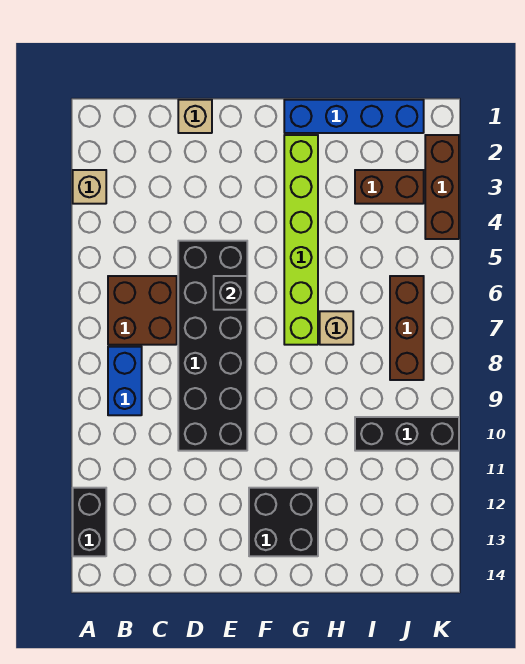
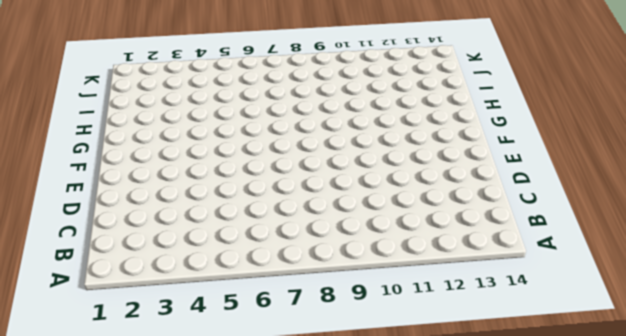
none -> tan brick A3 level 1
none -> black brick A12:A13 level 1
none -> brown brick B6:C7 level 1

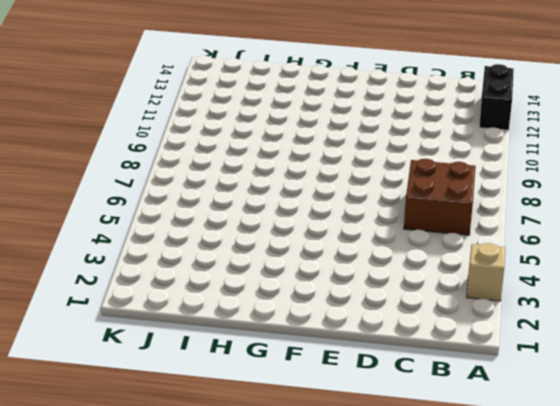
none -> blue brick B8:B9 level 1
none -> tan brick D1 level 1
none -> black brick D5:E10 level 1

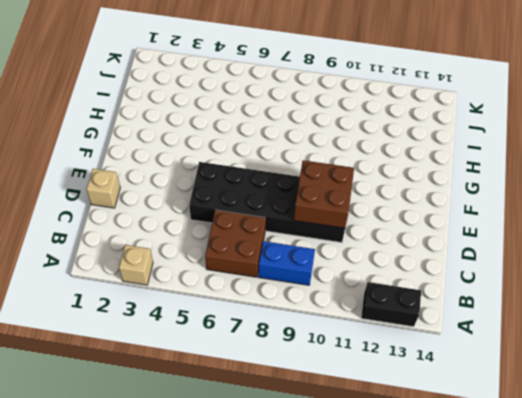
brown brick D9:E10 level 2 -> none
none -> black brick F12:G13 level 1
none -> blue brick G1:J1 level 1
none -> lime brick G2:G7 level 1

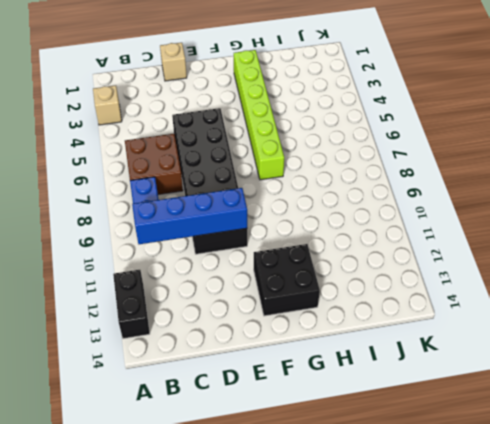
blue brick B10:E10 level 2 -> blue brick G1:J1 level 1
none -> tan brick H7 level 1
none -> brown brick I3:J3 level 1
none -> black brick I10:K10 level 1

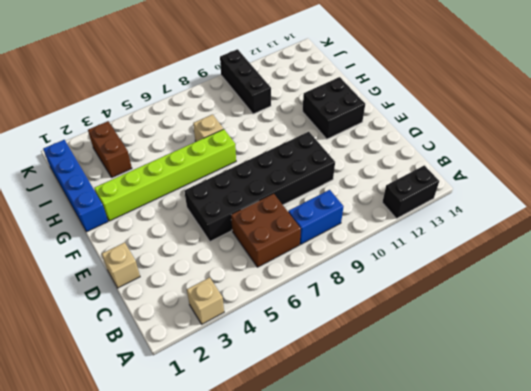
none -> brown brick J6:J8 level 1
none -> brown brick K2:K4 level 1
none -> black brick E6 level 2

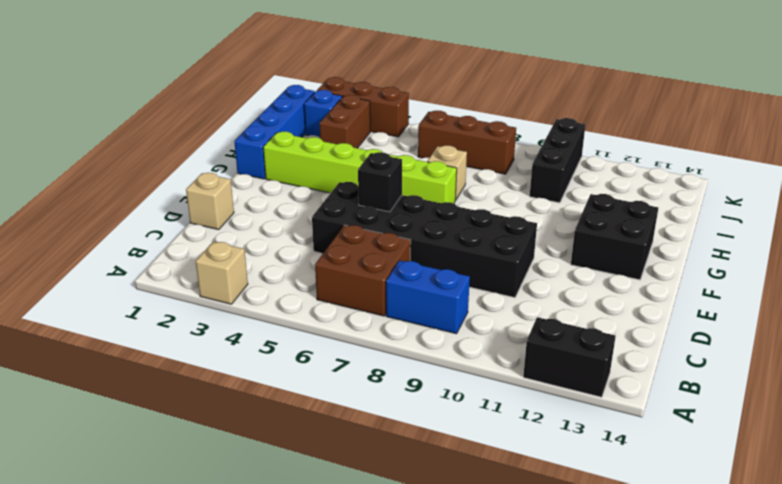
blue brick J2 level 1 -> none

